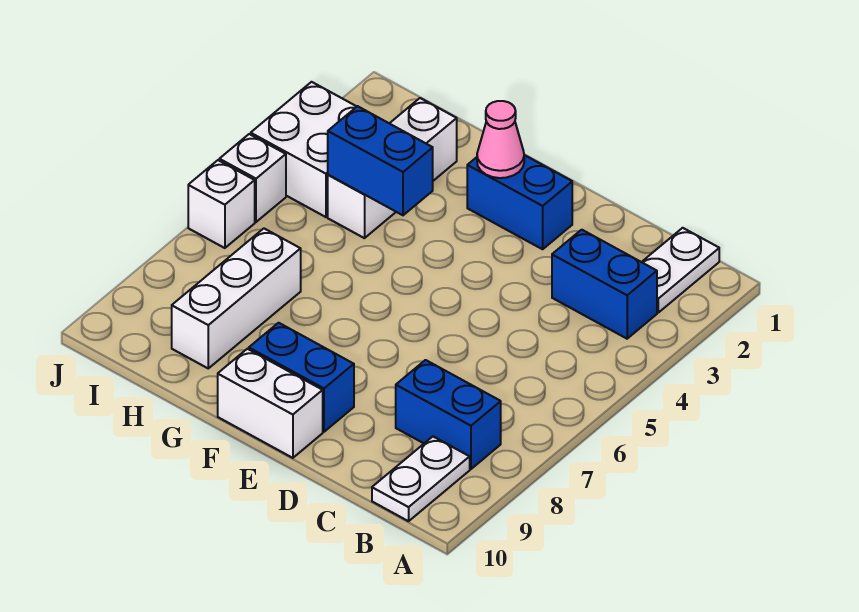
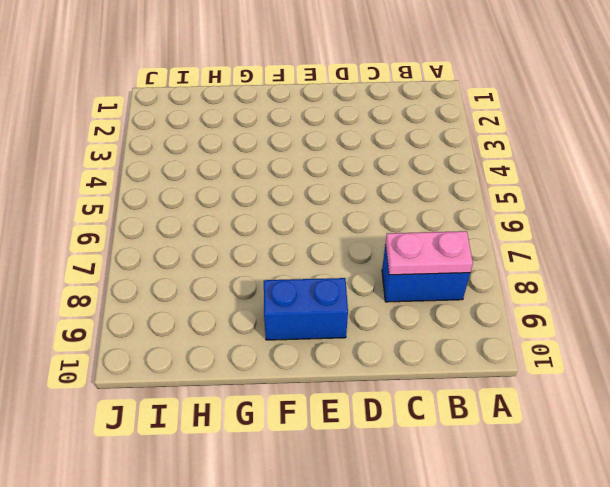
pink plate B8:C8 level 2 -> none
none -> white plate B1:B2 level 1
none -> blue brick B3:C3 level 1
none -> white plate B9:B10 level 1

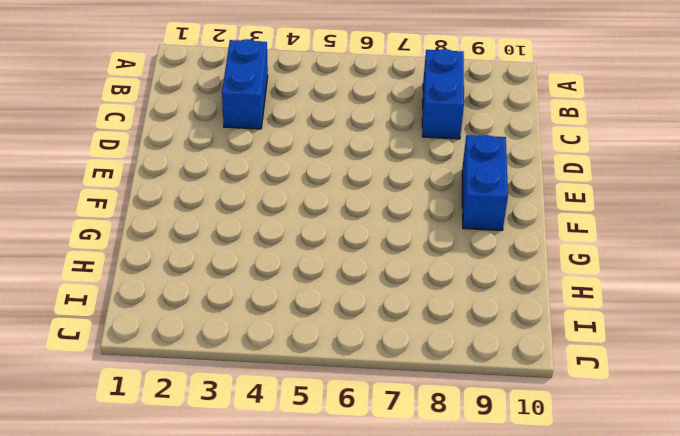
none -> white plate B1:B2 level 1
none -> white plate B9:B10 level 1
none -> blue brick E2:F2 level 1

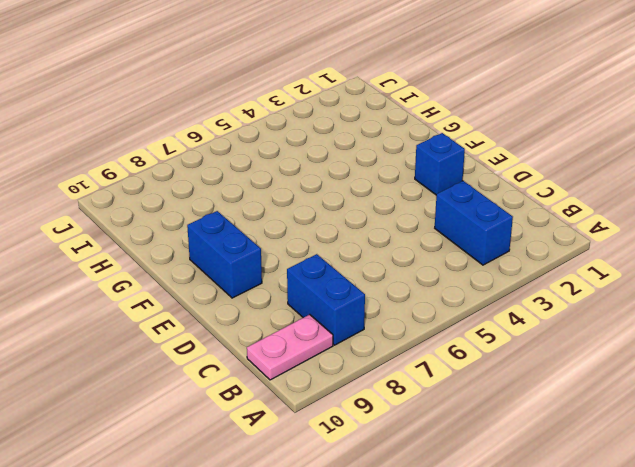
pink plate B9:B10 level 1 -> white plate B9:B10 level 1
blue brick E2 level 1 -> blue brick E2:F2 level 1
none -> white plate B1:B2 level 1
none -> white brick E10:F10 level 1
none -> white brick H2:H4 level 1

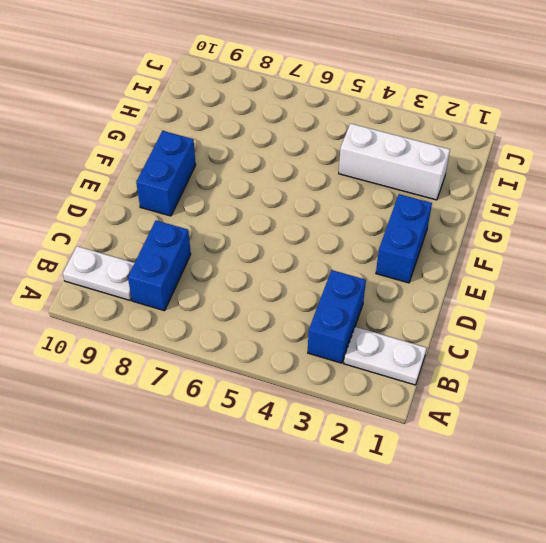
none -> white brick E10:F10 level 1
none -> white brick H7:H9 level 1
none -> white brick I3:J4 level 1

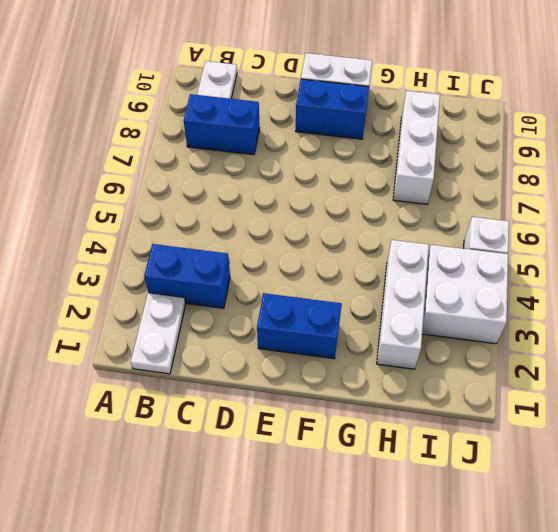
none -> white brick J6 level 1
none -> pink cone F2 level 2
none -> blue brick G4:H4 level 2

